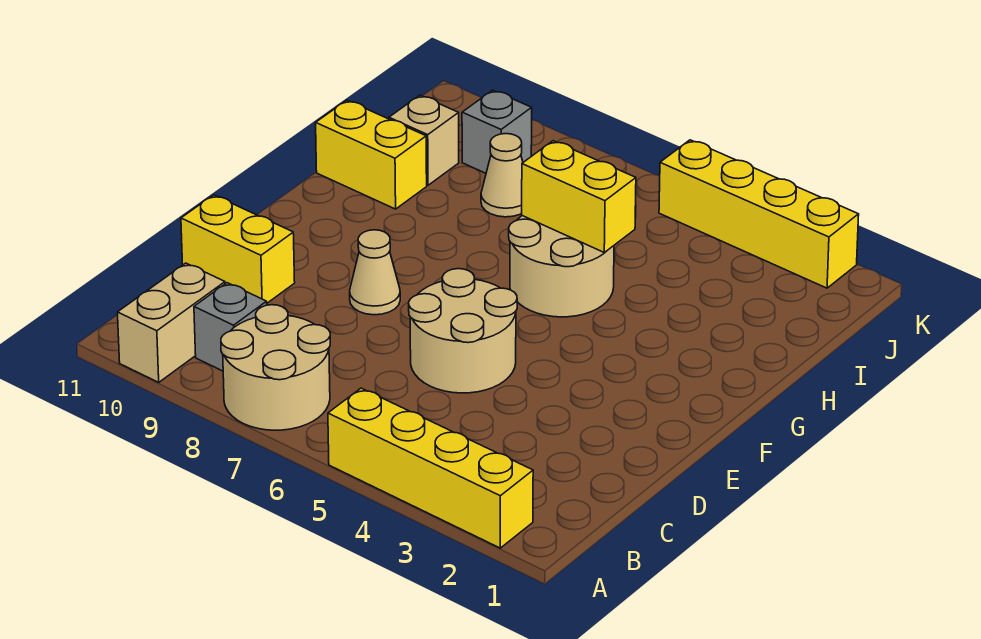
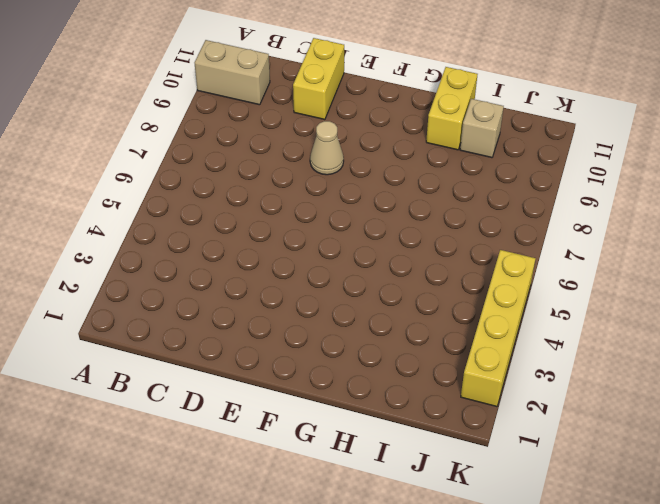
none -> yellow brick A2:A5 level 1
none -> tan round brick A7:B8 level 1
none -> grey brick B9 level 1

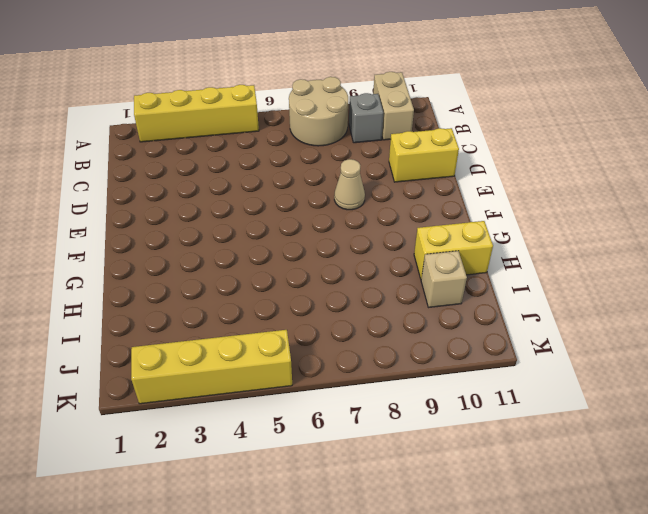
none -> tan round brick D5:E6 level 1
none -> tan round brick G5:H6 level 1
none -> tan cone I8 level 1

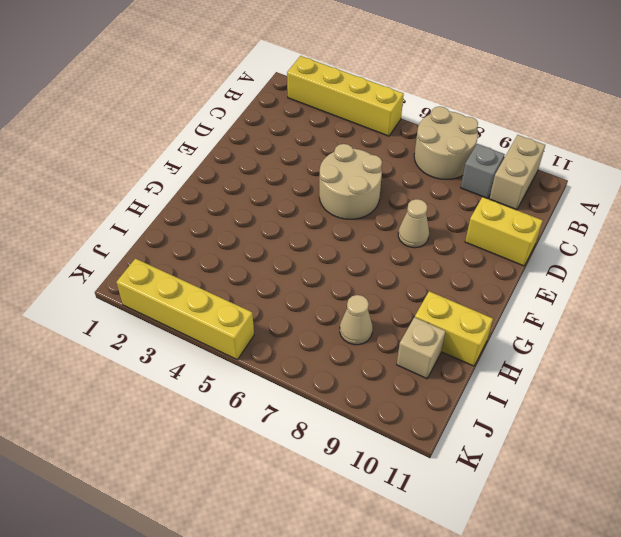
none -> tan round brick G5:H6 level 1
none -> grey brick J9 level 1
none -> yellow brick H5:H6 level 2

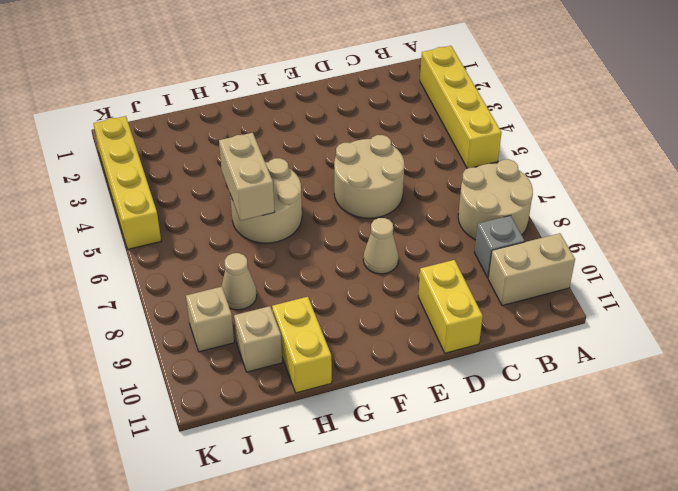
tan brick H5:H6 level 2 -> yellow brick H5:H6 level 2
tan brick J9 level 1 -> grey brick J9 level 1

